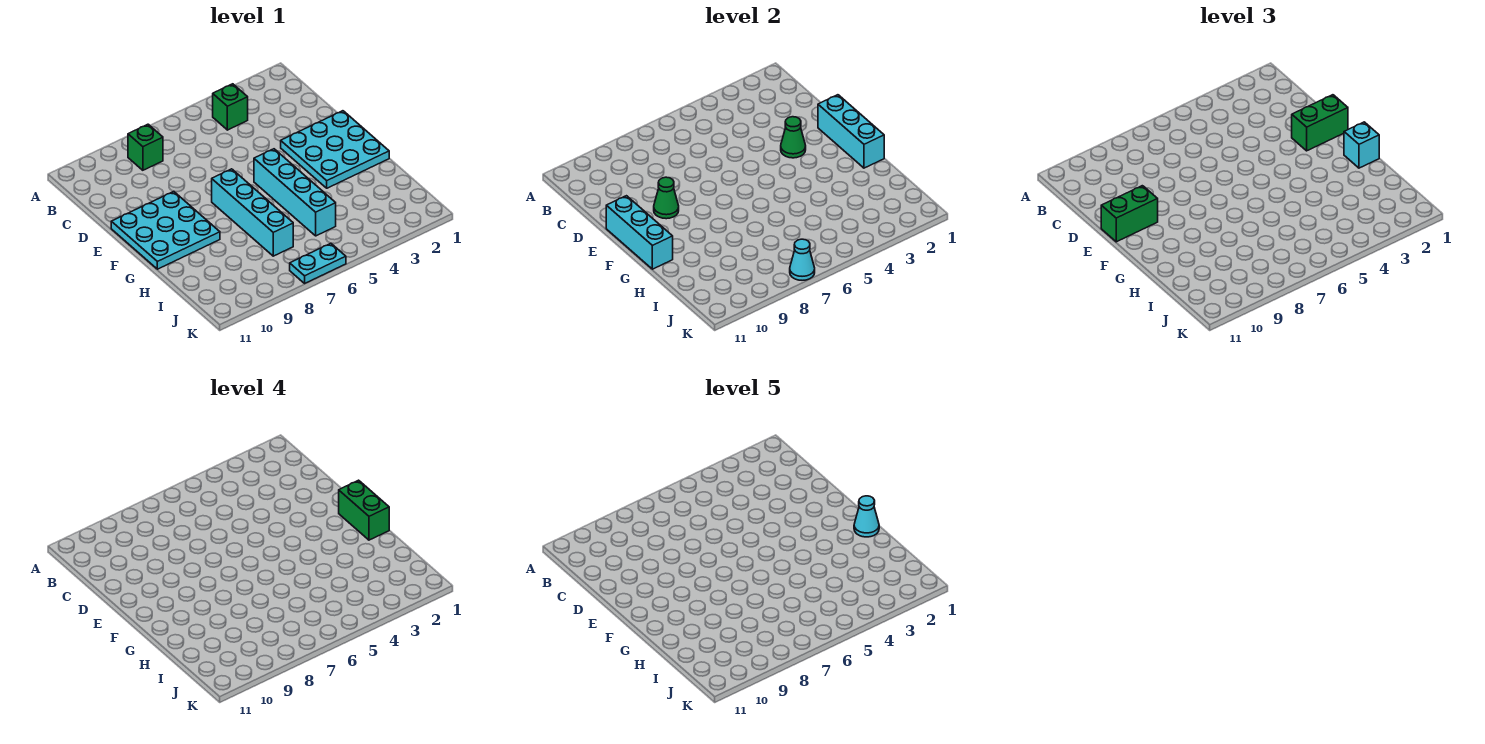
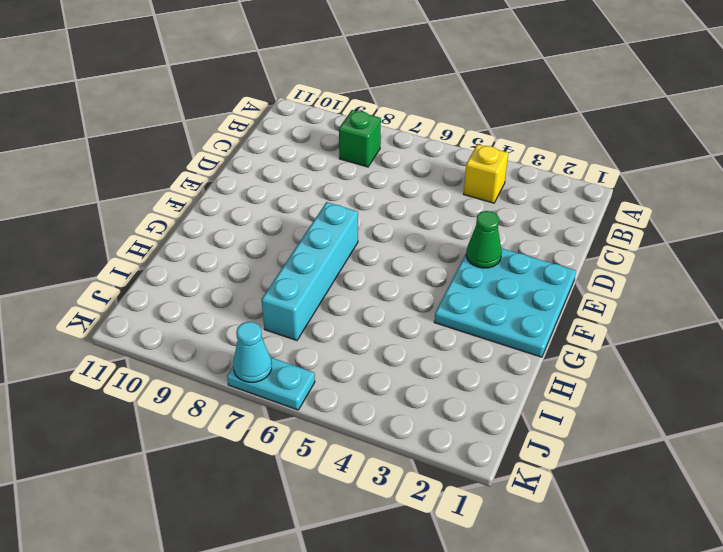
yellow brick B4 level 1 -> green brick B4 level 1
none -> cyan plate E9:G11 level 1
none -> cyan brick F5:I5 level 1
none -> cyan brick E1:G1 level 2

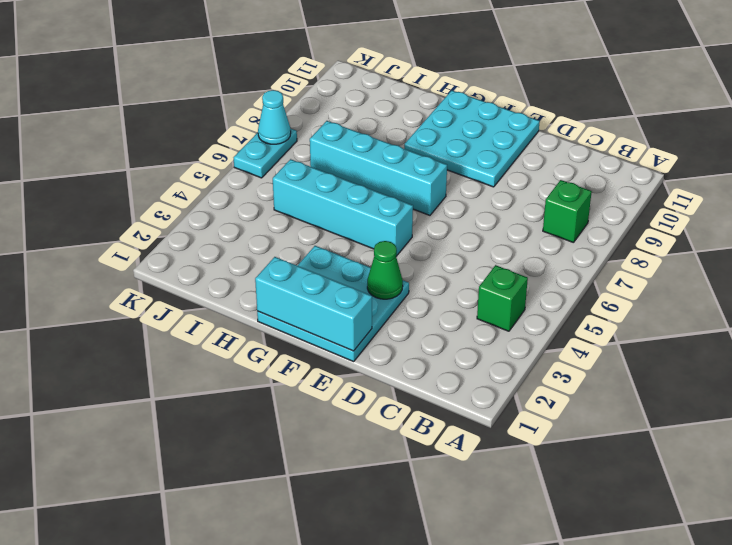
none -> green cone E9 level 2
none -> cyan brick E11:G11 level 2
none -> green brick E1:E2 level 3

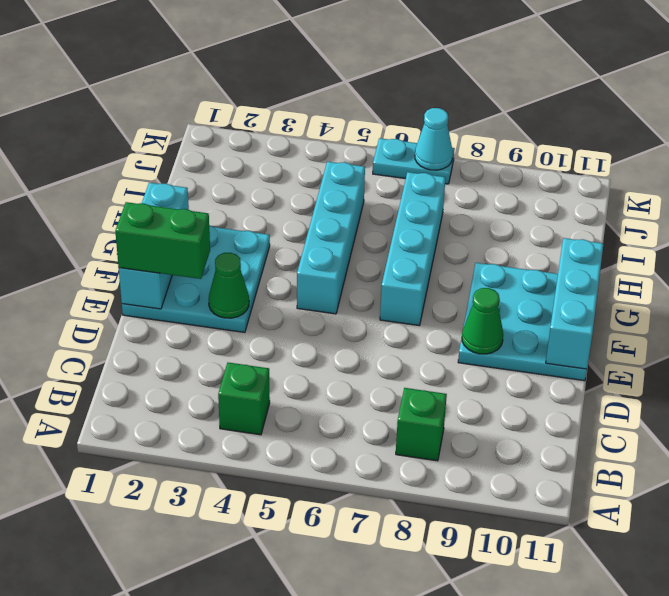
none -> green brick E10:E11 level 3
none -> cyan brick G1 level 3
none -> green brick F1:G1 level 4

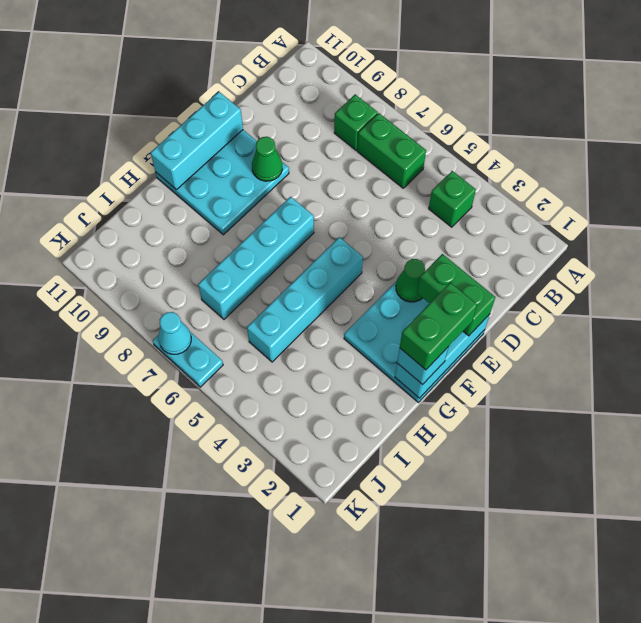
green brick B6:B7 level 1 -> green brick E10:E11 level 3
none -> cyan cone G1 level 5

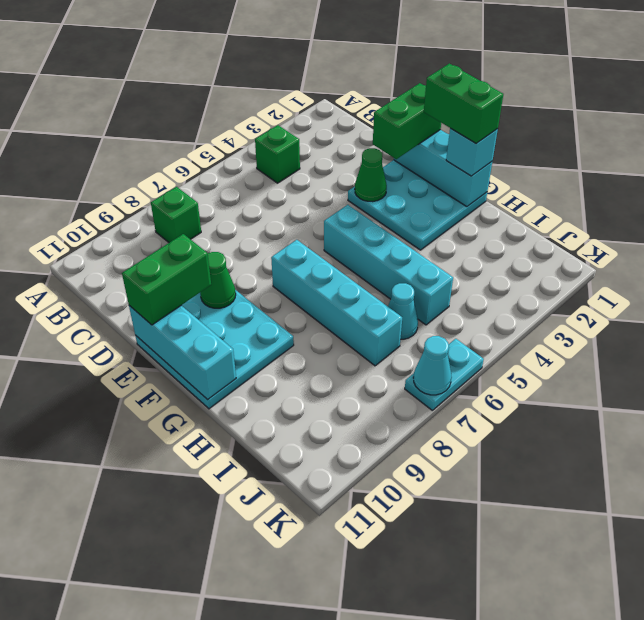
cyan cone I6 level 1 -> cyan cone G1 level 5

